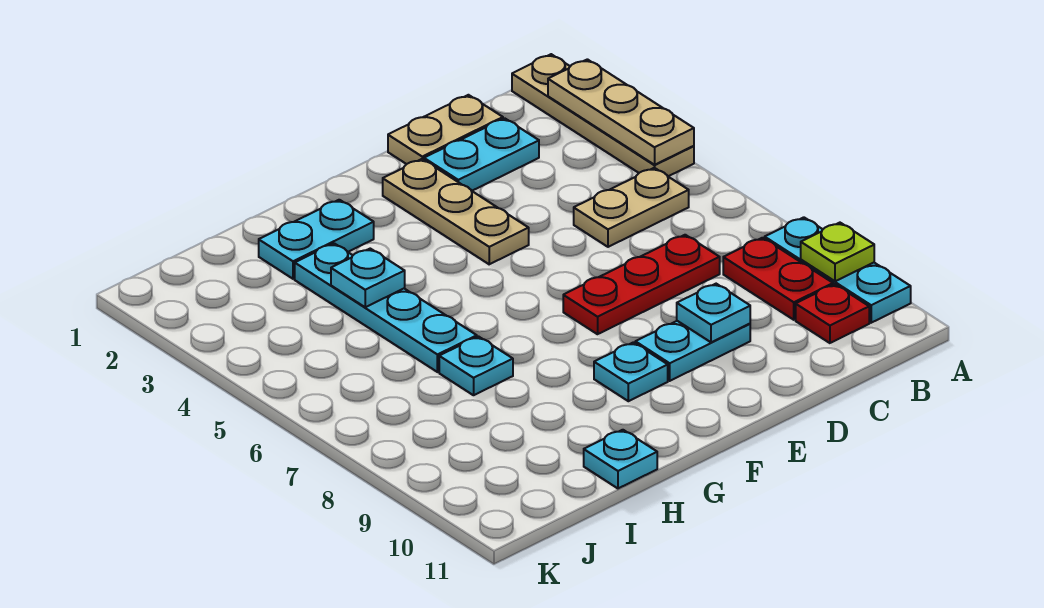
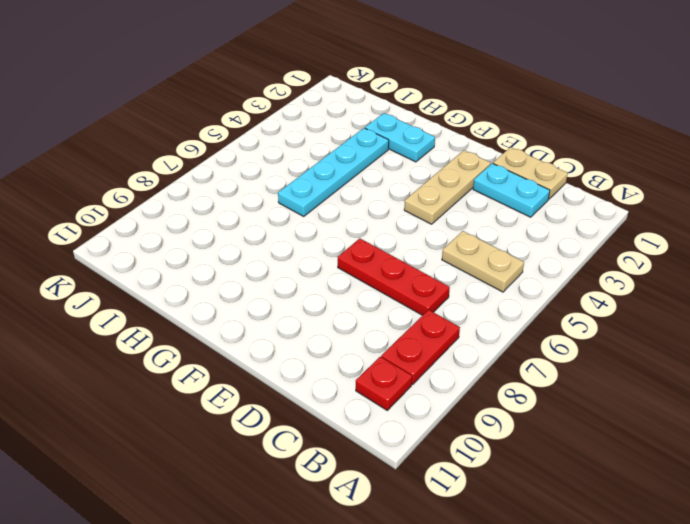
none -> tan plate A1:A4 level 1
none -> cyan plate A8:A10 level 1
none -> cyan plate D9:E9 level 1

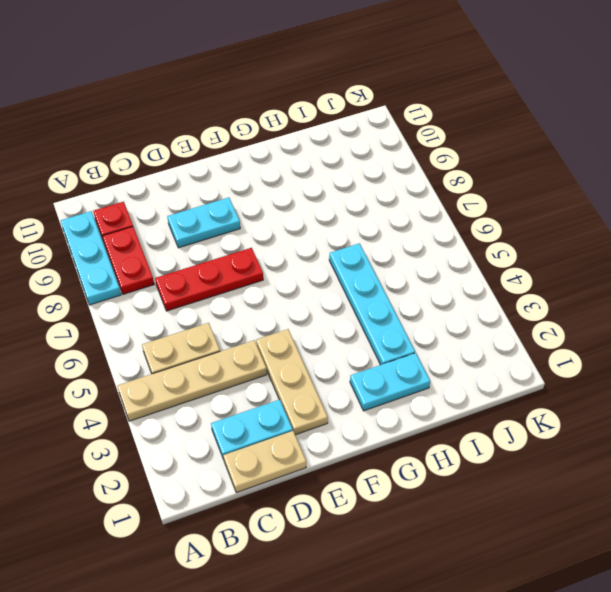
tan plate A4:D4 level 1 -> tan plate A1:A4 level 1
none -> cyan plate F9 level 1
none -> cyan plate H7 level 1
none -> cyan plate H11 level 1

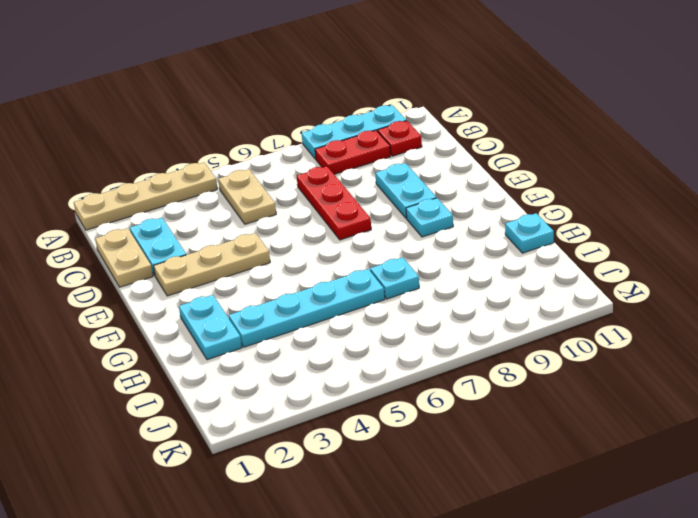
none -> tan plate A2:A4 level 2
none -> lime plate A9 level 2
none -> cyan plate D9 level 2

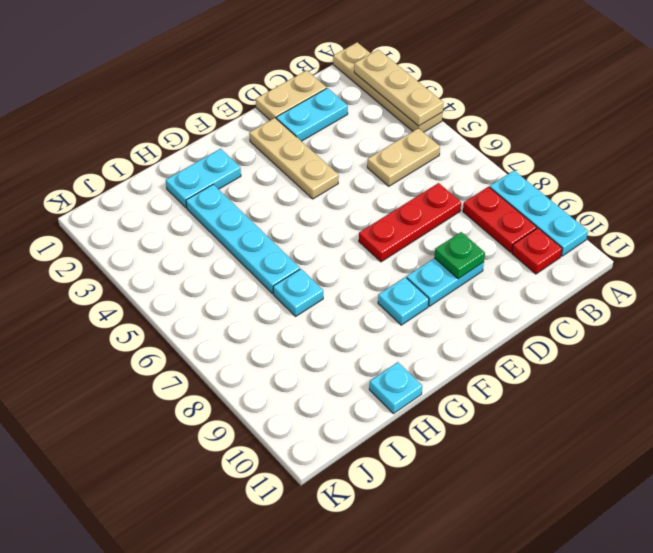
green plate D9 level 2 -> cyan plate D9 level 2
none -> lime plate A9 level 2
none -> cyan plate H4 level 2

